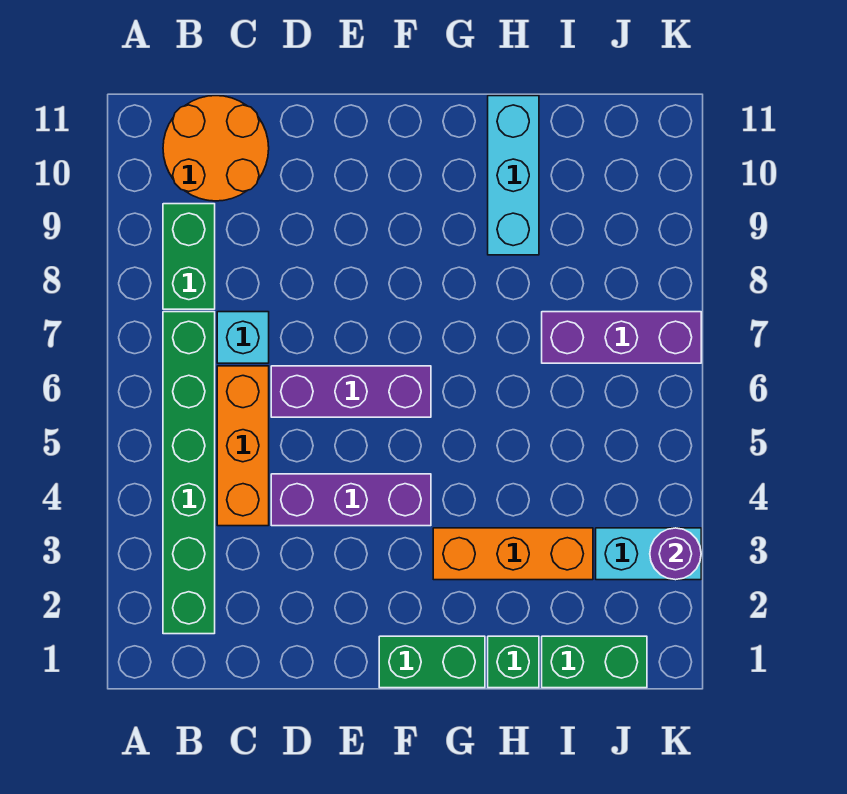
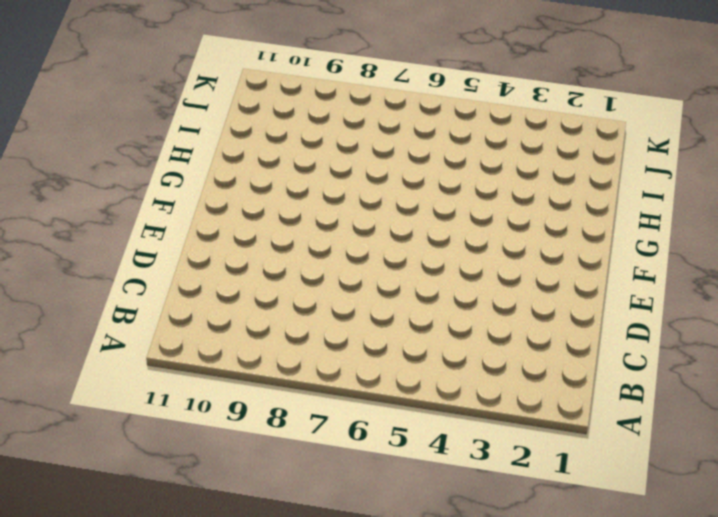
none -> green brick B2:B7 level 1
none -> green brick B8:B9 level 1
none -> orange round brick B10:C11 level 1

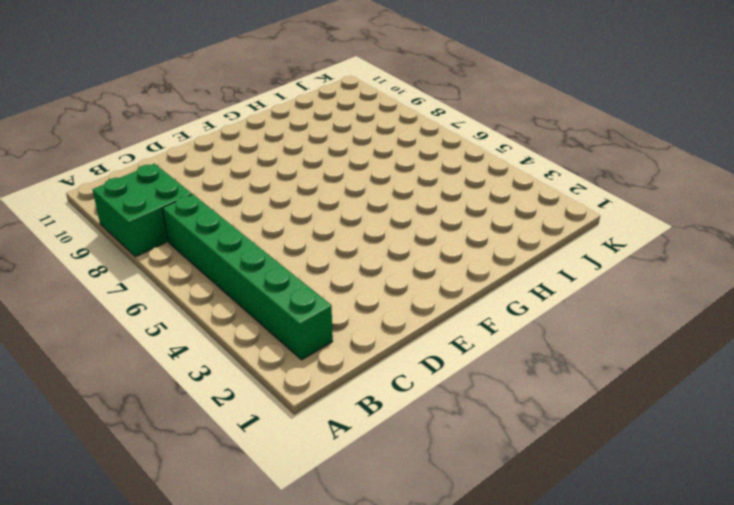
green brick A8:B9 level 1 -> green brick B8:B9 level 1
none -> orange round brick B10:C11 level 1
none -> orange brick C4:C6 level 1
none -> cyan brick C7 level 1

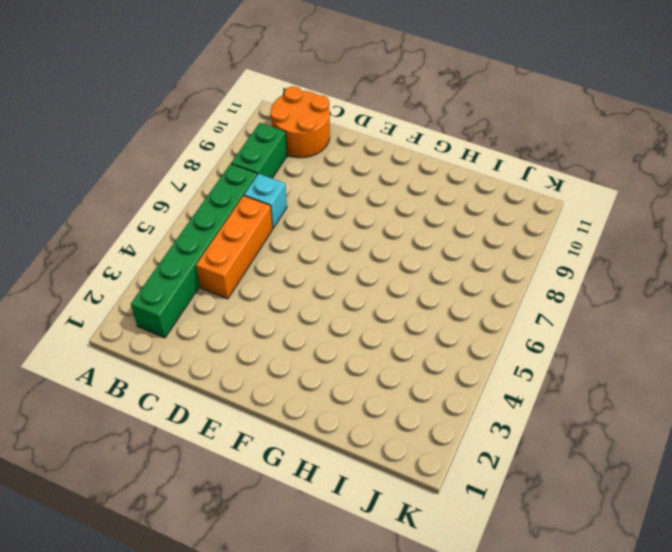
none -> purple brick D4:F4 level 1
none -> purple brick D6:F6 level 1
none -> green brick F1:G1 level 1

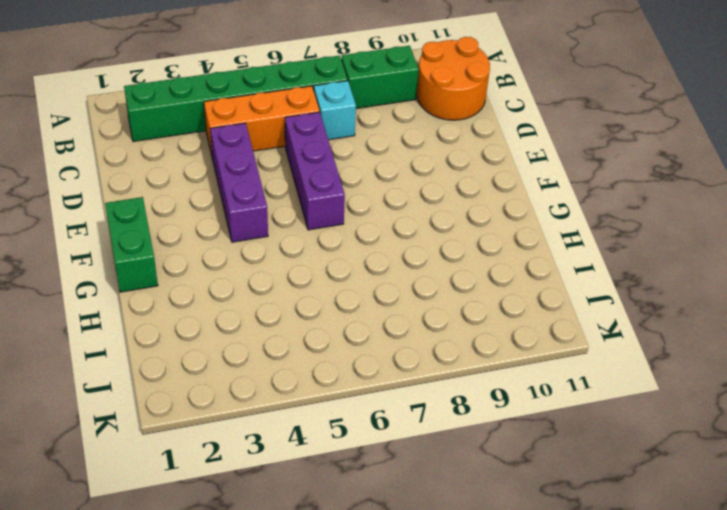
none -> orange brick G3:I3 level 1
none -> green brick H1 level 1
none -> cyan brick H9:H11 level 1

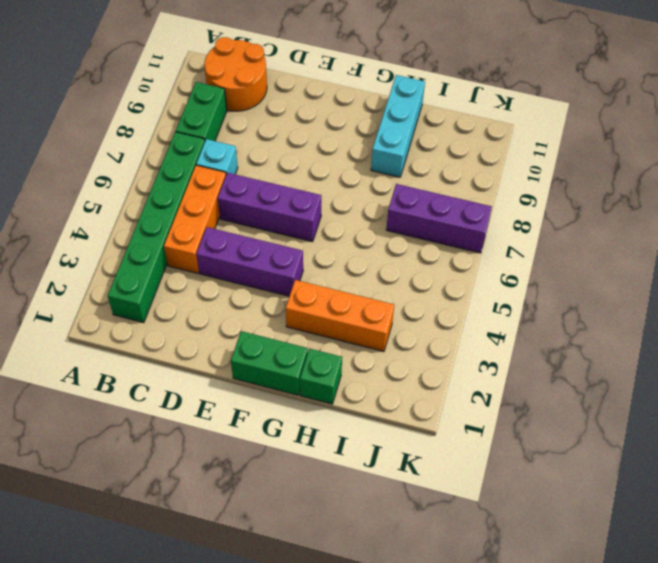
none -> green brick I1:J1 level 1
none -> cyan brick J3:K3 level 1
none -> purple round brick K3 level 2

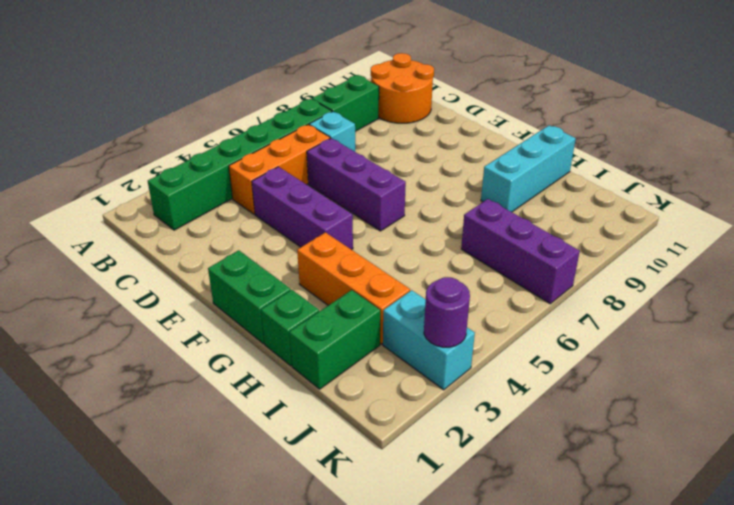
green brick I1:I2 level 1 -> green brick I1:J1 level 1

